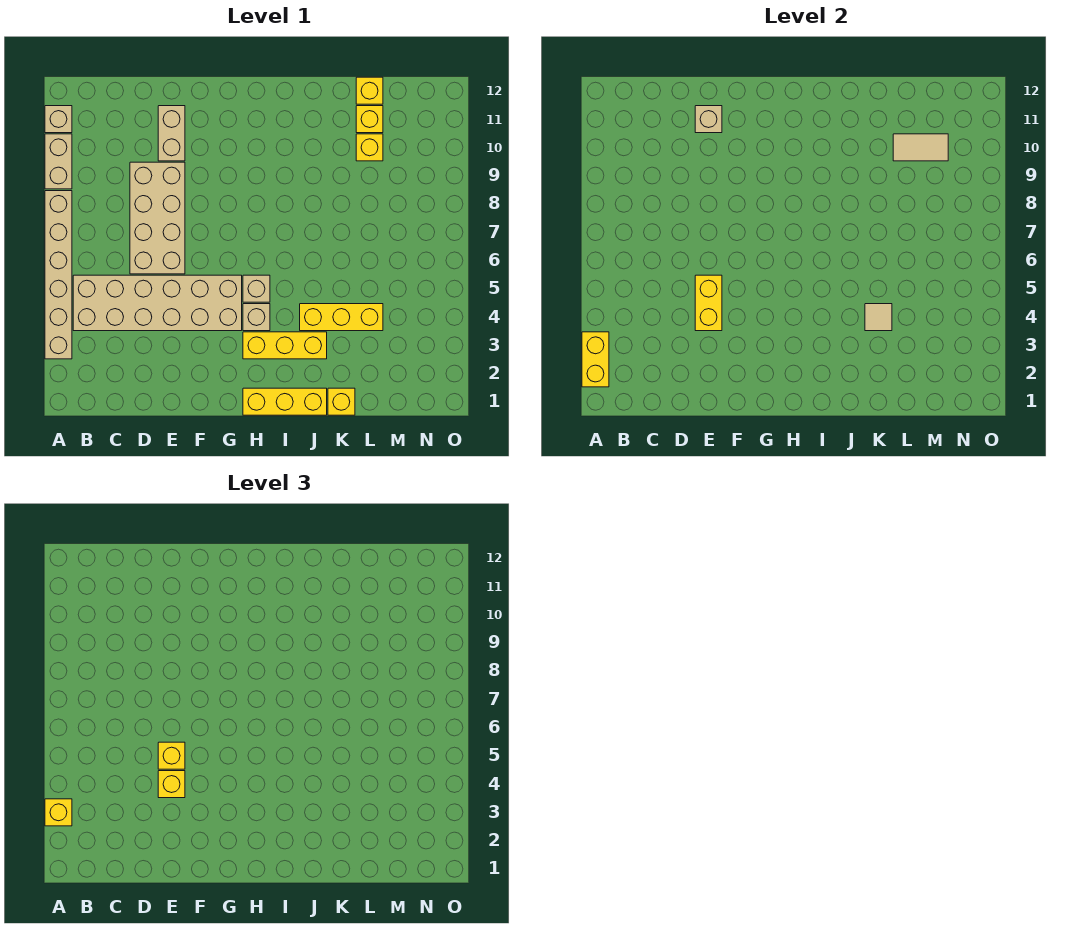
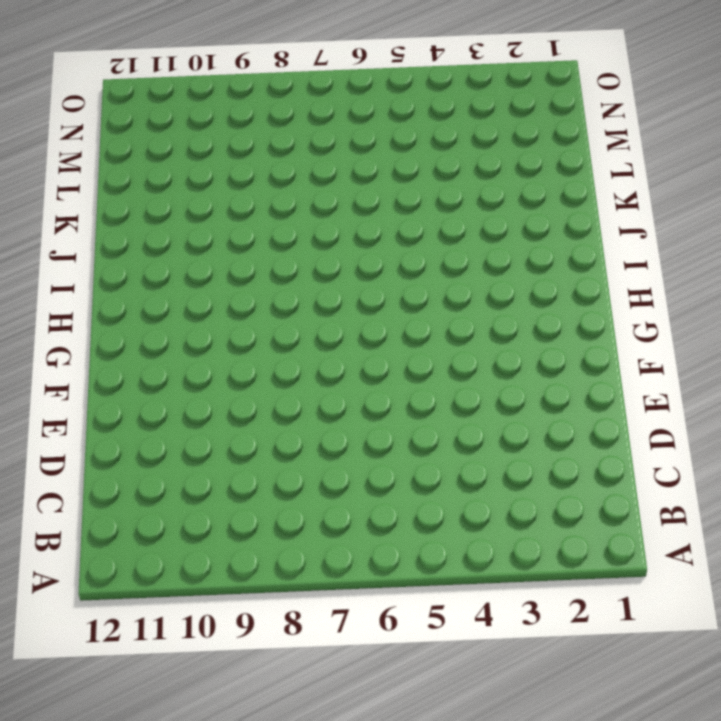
none -> tan brick A3:A8 level 1
none -> tan brick A9:A10 level 1
none -> tan brick A11 level 1

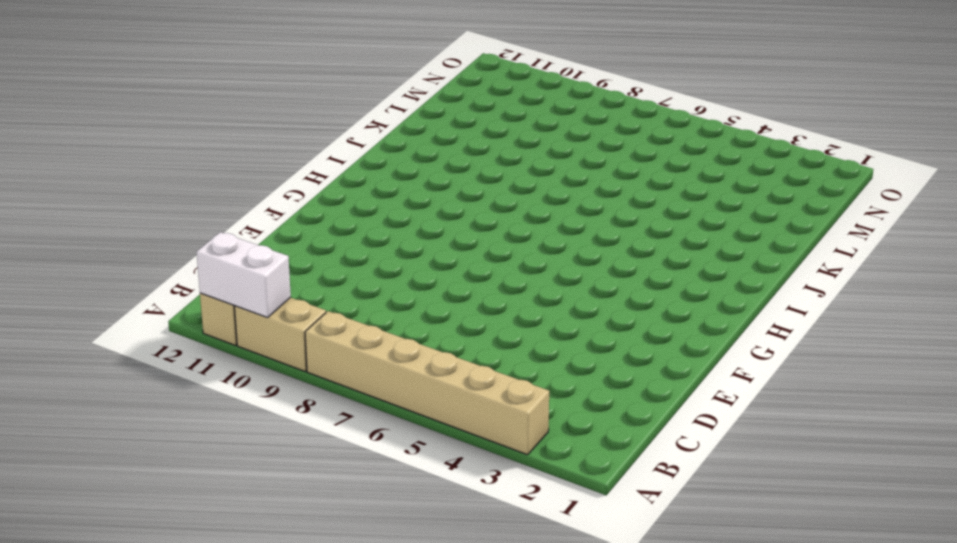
white brick A10:A11 level 2 -> none
none -> tan brick B4:G5 level 1
none -> tan brick D6:E9 level 1
none -> tan brick E10:E11 level 1

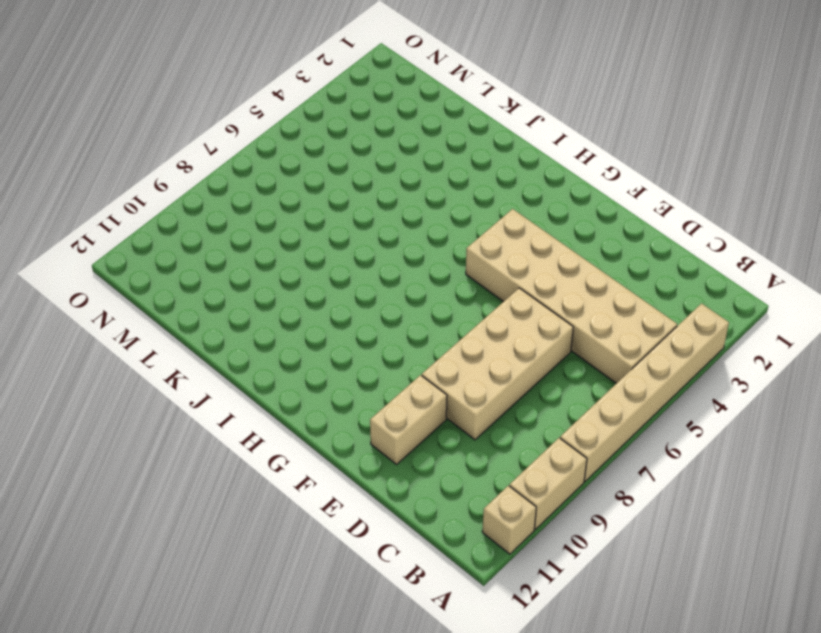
none -> yellow brick H1:J1 level 1
none -> yellow brick H3:J3 level 1
none -> tan brick H4 level 1

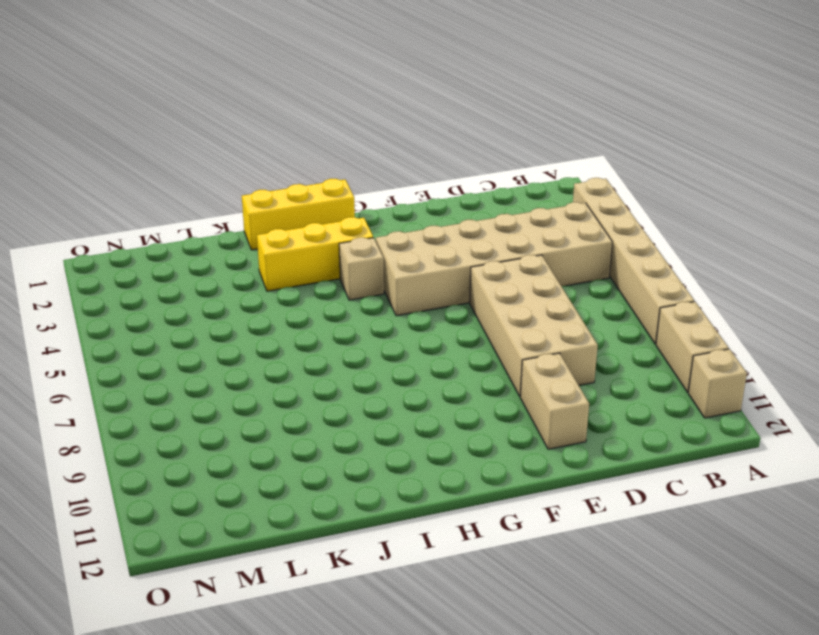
none -> tan brick H5 level 1
none -> yellow brick J4:L4 level 1
none -> yellow brick K1 level 1

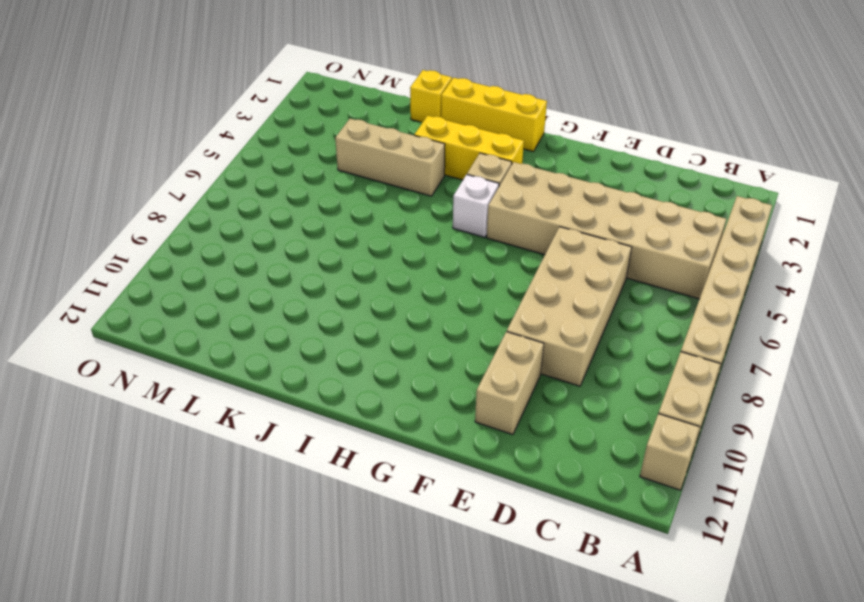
white brick H5 level 1 -> tan brick H5 level 1
tan brick J4:L4 level 1 -> yellow brick J4:L4 level 1
none -> yellow brick L10 level 1
none -> yellow brick L11 level 1
none -> yellow brick L12 level 1

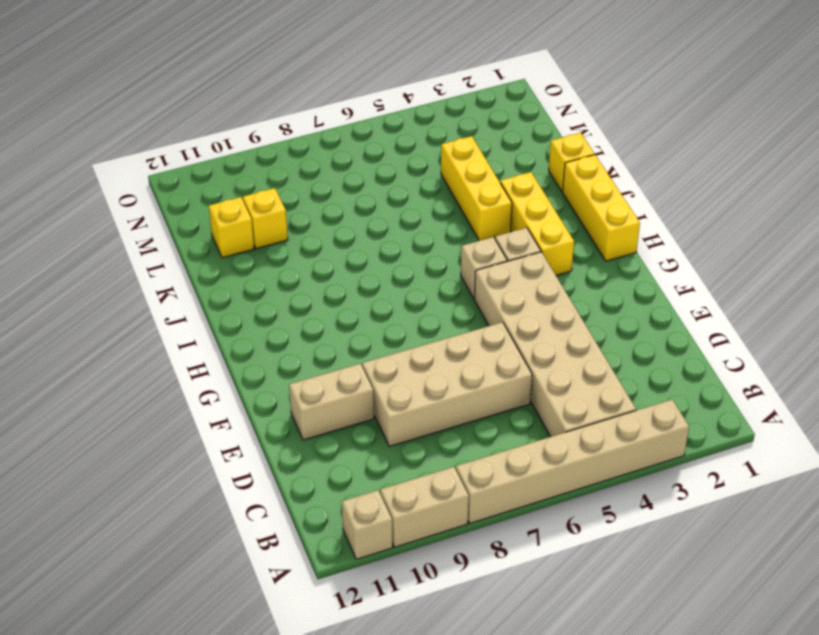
none -> yellow brick L12 level 1
none -> yellow brick A2:A3 level 2
none -> yellow brick E4:E5 level 2

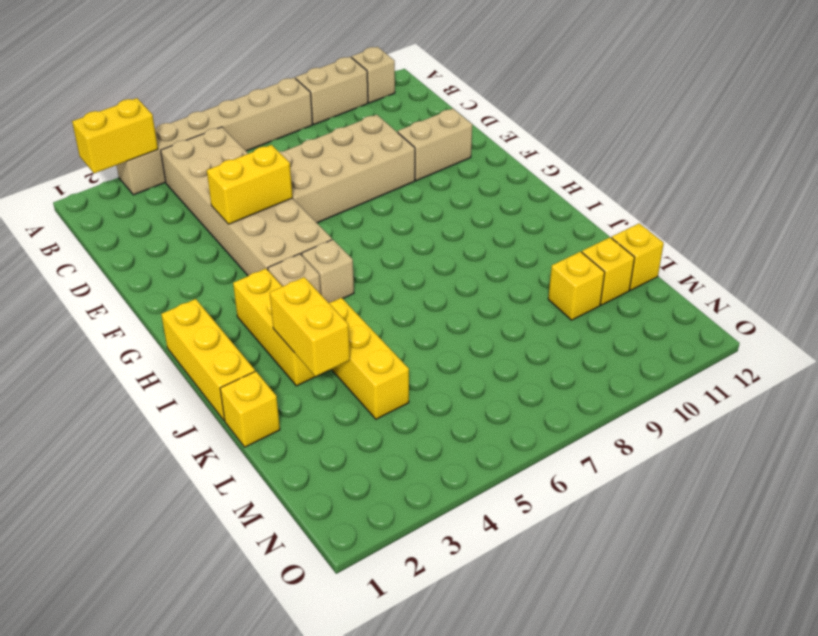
yellow brick J3:K3 level 2 -> none
none -> tan brick E11 level 2
none -> tan tile K4 level 2
none -> tan tile L10:M10 level 2

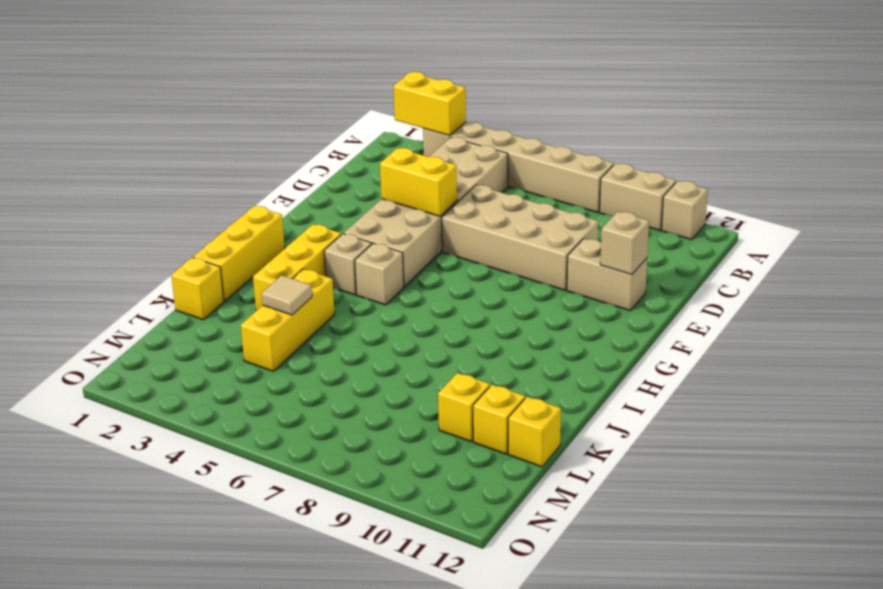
none -> tan tile L10:M10 level 2
none -> yellow brick A3 level 3
none -> yellow brick E4 level 3

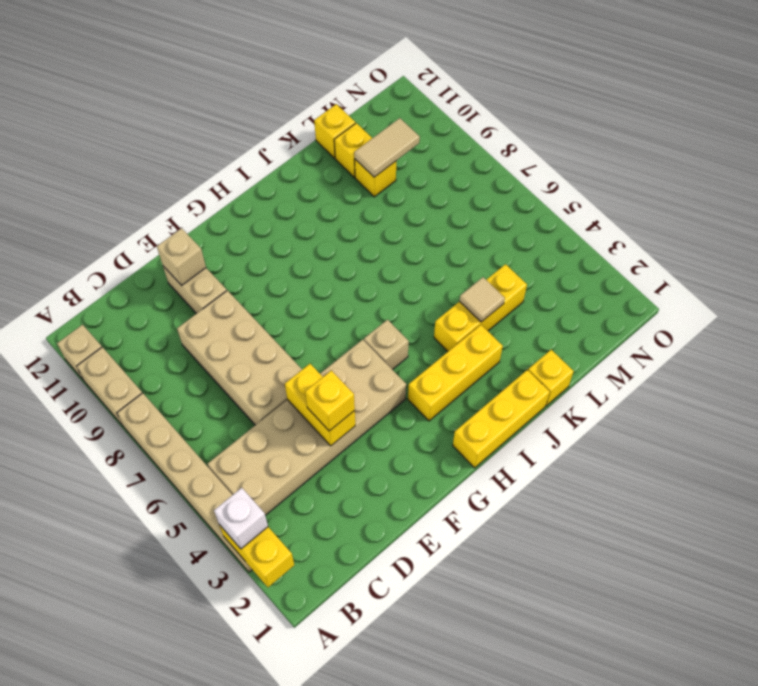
white brick A3 level 3 -> yellow brick A3 level 3
none -> tan brick H4 level 1
none -> yellow brick E5 level 3

